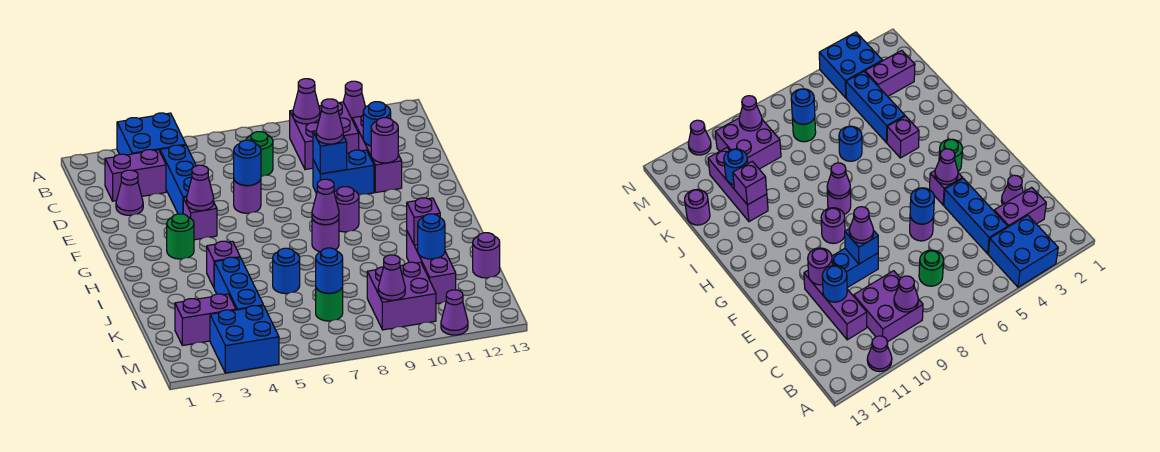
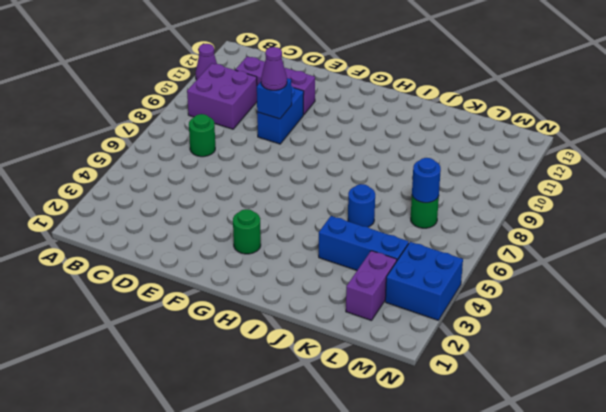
none -> blue brick A3:B4 level 1
none -> purple brick C2:C3 level 1
none -> blue brick C4:E4 level 1
none -> purple cone D2 level 1

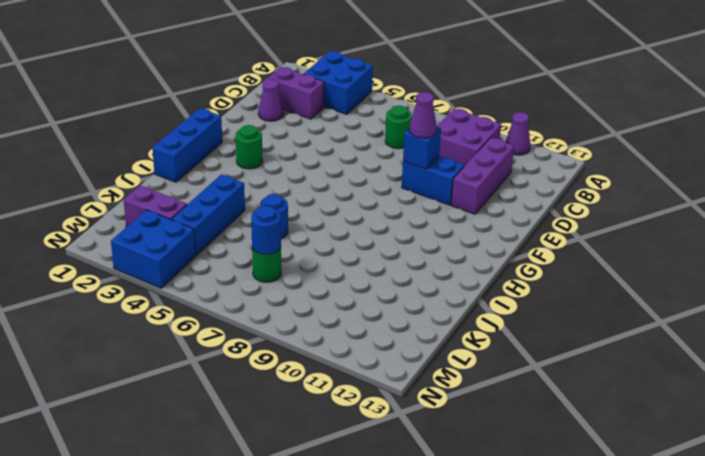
blue brick G1:I1 level 1 -> blue brick C4:E4 level 1
none -> purple round brick E6 level 1
none -> purple brick F4 level 1
none -> purple round brick G9 level 1
none -> purple round brick H8 level 1

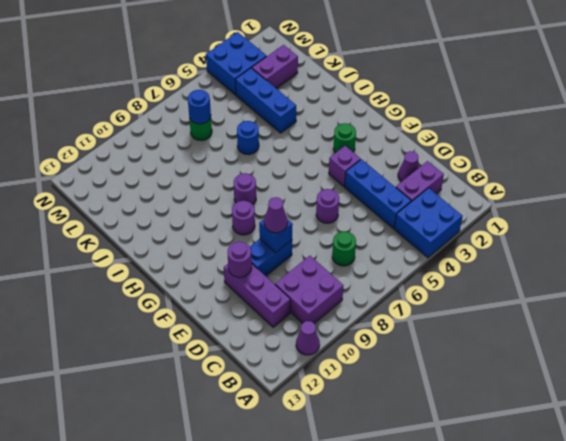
none -> purple brick I4 level 1
none -> purple brick J11:L11 level 1
none -> purple round brick K13 level 1
none -> purple brick L9:M10 level 1

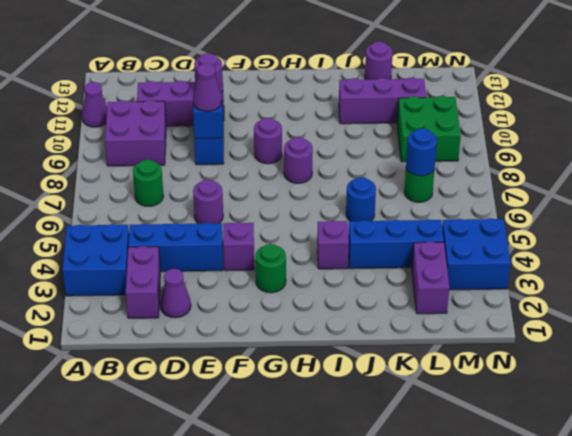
green brick L9:M10 level 1 -> purple brick L9:M10 level 1
none -> purple cone N11 level 1
none -> purple cone B9 level 2
none -> blue round brick D11 level 2
none -> blue round brick E6 level 2

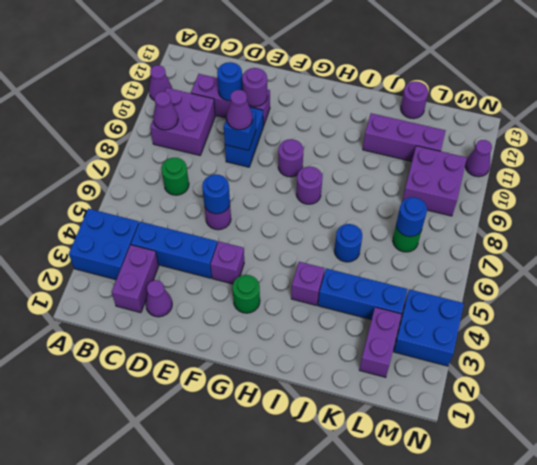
none -> purple cone F4 level 2
none -> purple cone H8 level 2
none -> purple brick J11 level 2
none -> blue round brick K11 level 2

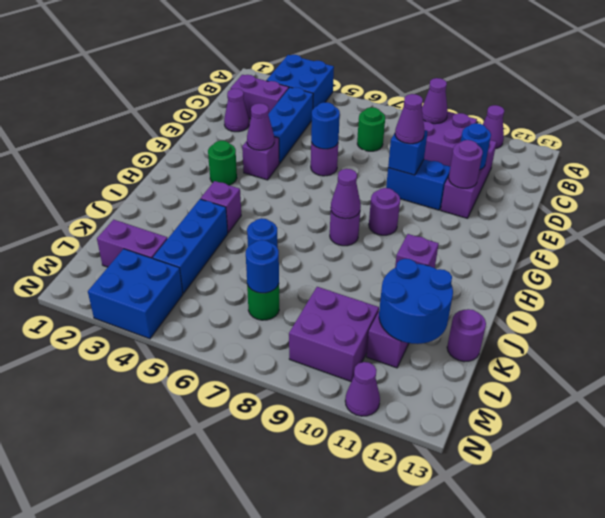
blue round brick K11:L12 level 2 -> blue round brick K11 level 2
none -> purple cone M9 level 2

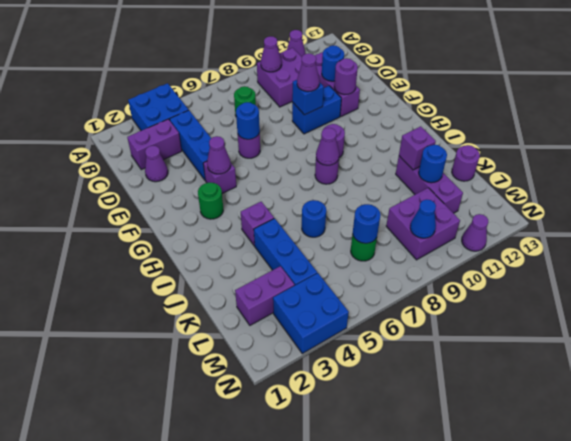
blue cone M9 level 2 -> purple cone M9 level 2

